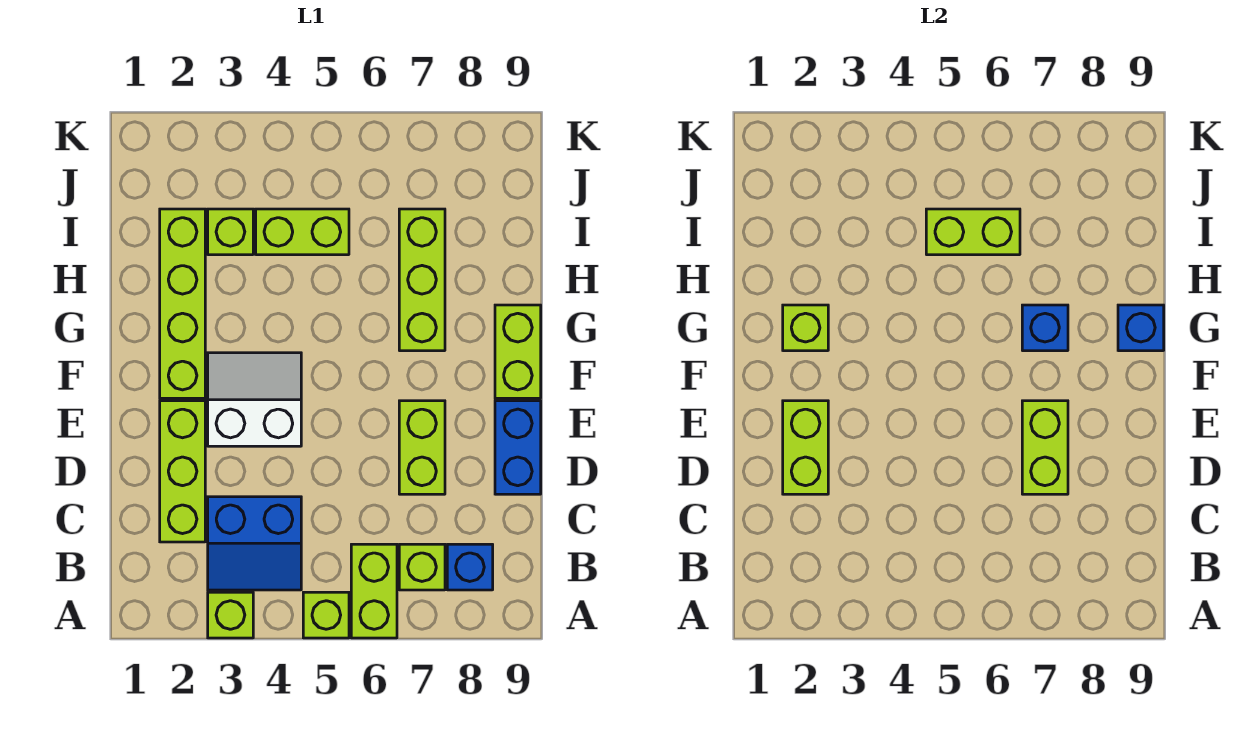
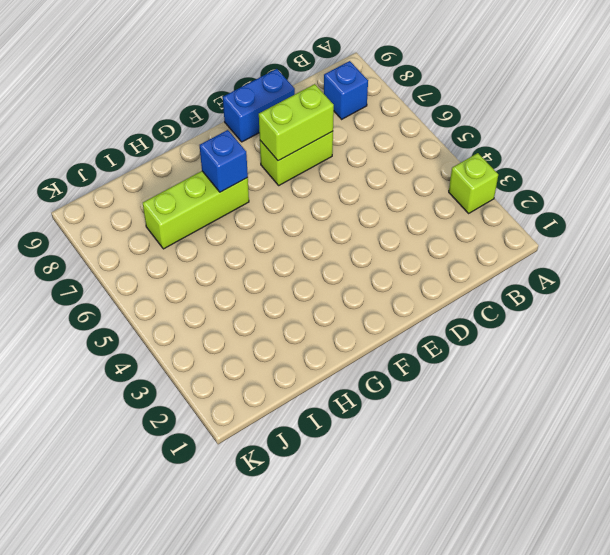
none -> lime brick A5 level 1
none -> lime brick A6:B6 level 1
none -> blue slope B3:C4 level 1 top C

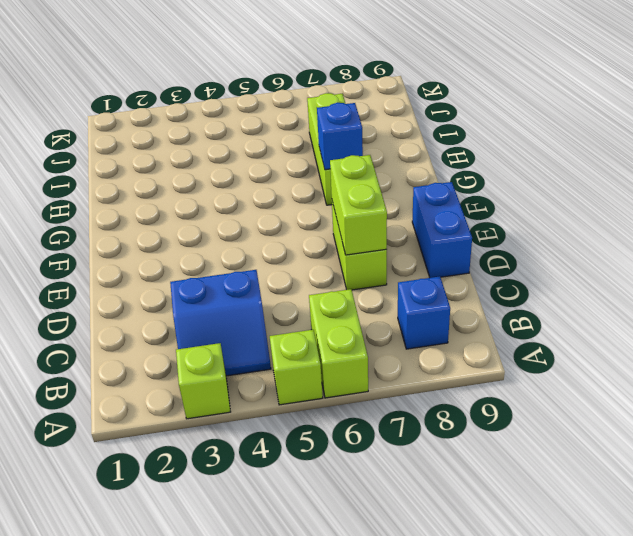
none -> lime brick B7 level 1
none -> lime brick C2:E2 level 1
none -> white slope E3:F4 level 1 top E

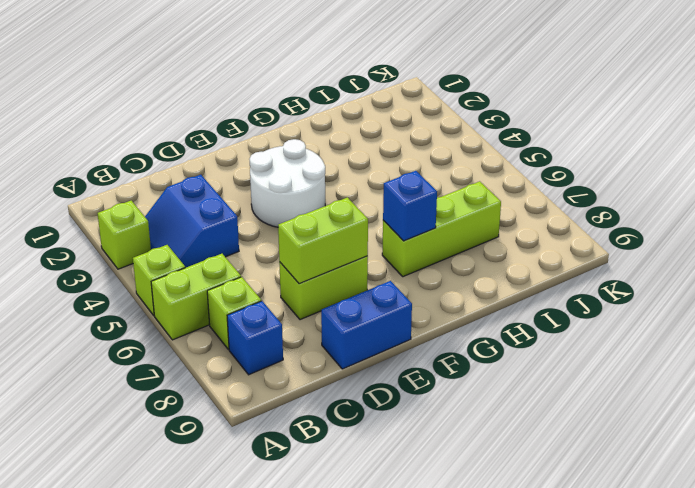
white round brick E3:F4 level 1 -> white slope E3:F4 level 1 top E
none -> lime brick C2:E2 level 1
none -> lime brick F2:I2 level 1
none -> lime brick F9:G9 level 1

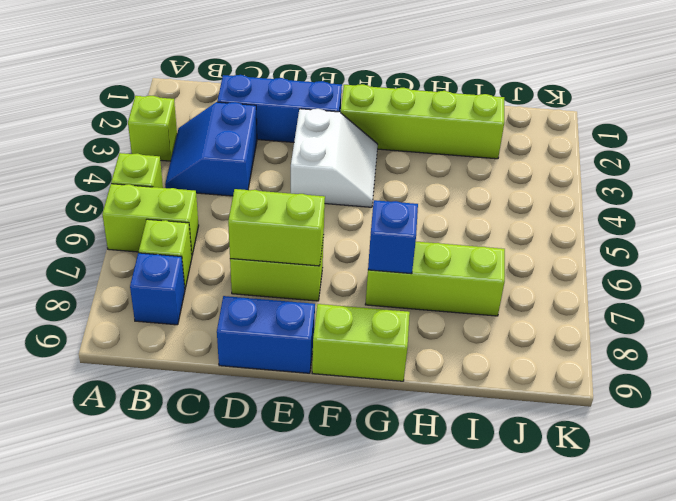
blue brick C2:E2 level 1 -> lime brick C2:E2 level 1
none -> lime brick I3 level 1
none -> lime brick I4:I5 level 1
none -> lime brick D2:E2 level 2

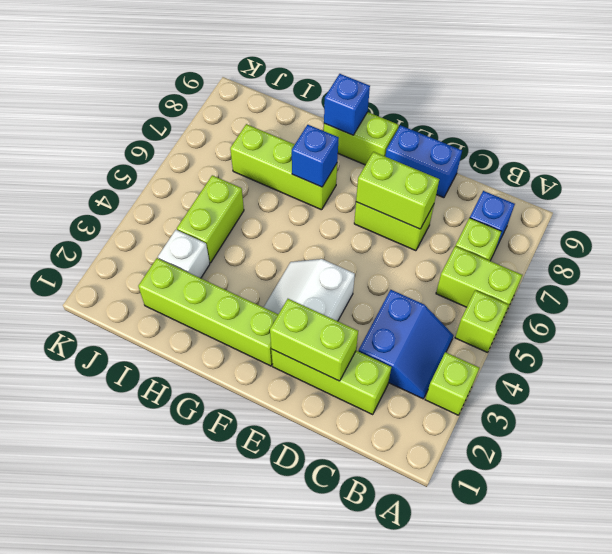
white brick I3 level 1 -> lime brick I3 level 1
none -> lime brick G2 level 2
none -> lime brick I5:I6 level 2

